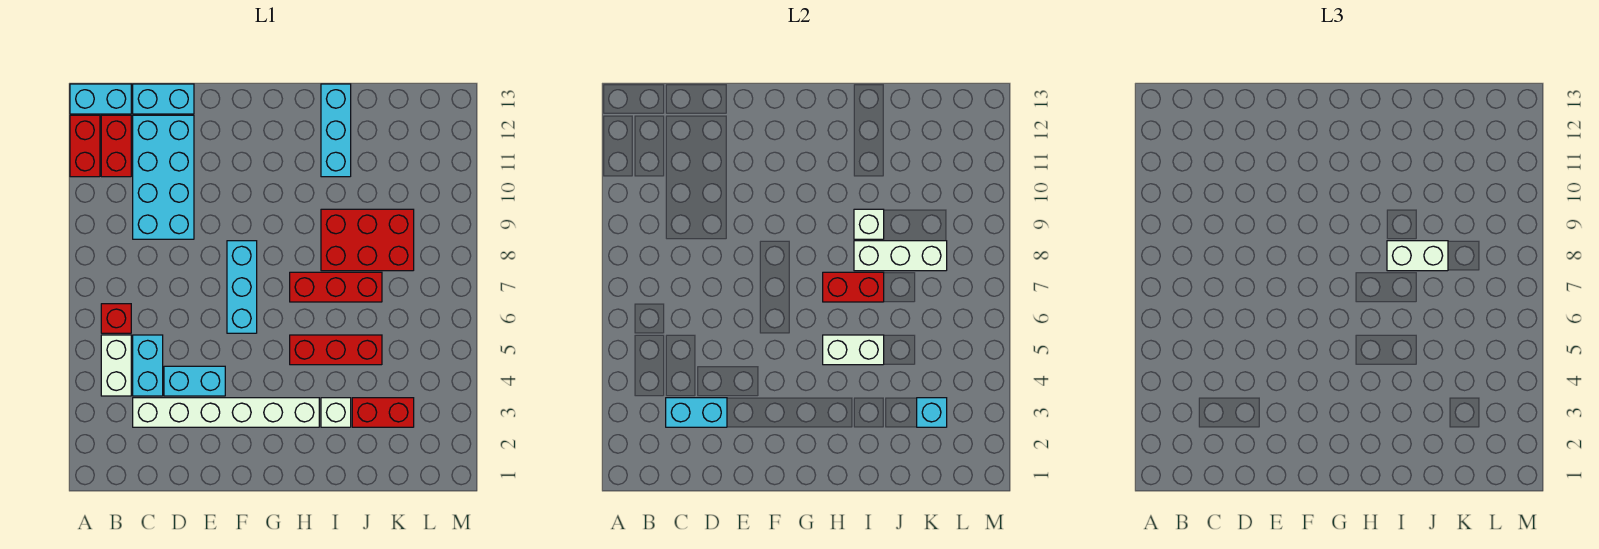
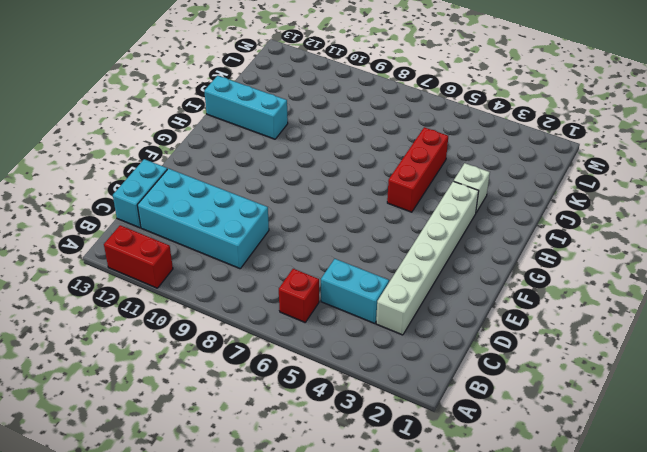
none -> cyan brick A13:B13 level 1
none -> white brick B4:B5 level 1
none -> red brick B11:B12 level 1

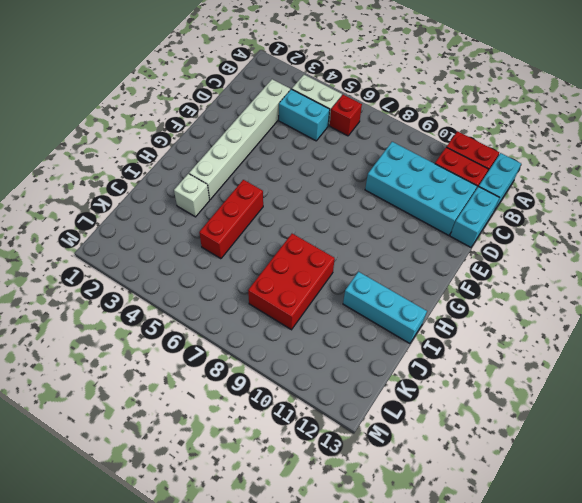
none -> cyan brick D4:E4 level 1
none -> cyan brick F6:F8 level 1
none -> red brick H7:J7 level 1

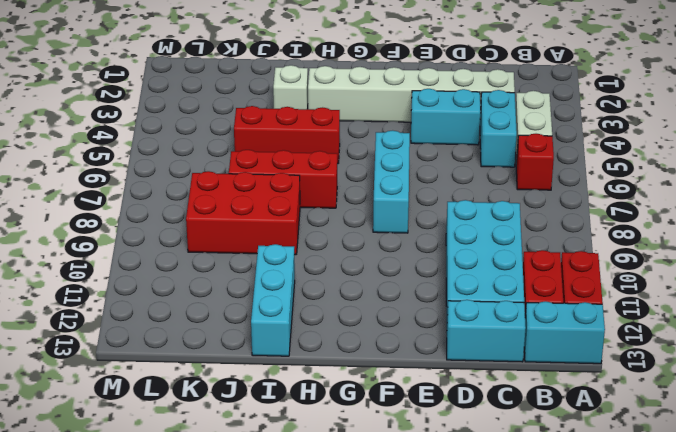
none -> red brick J3:K3 level 1
none -> cyan brick C3:D3 level 2
none -> white brick H5:I5 level 2

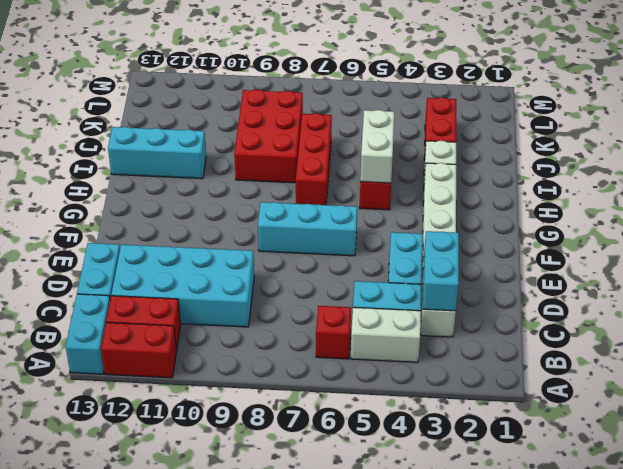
none -> red brick H7:I7 level 2
none -> white brick I8:K8 level 2
none -> white brick I9 level 2

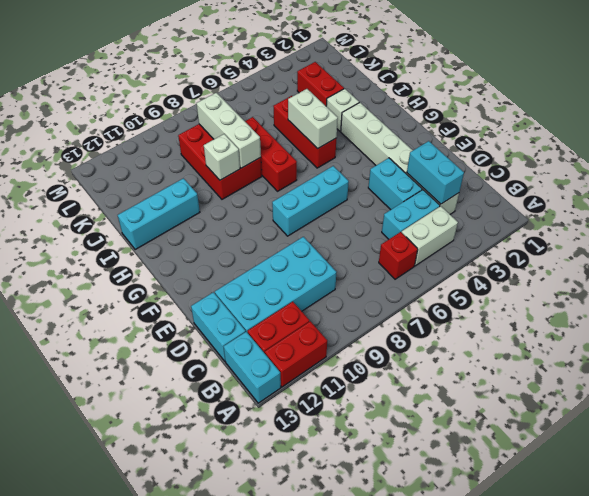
none -> red brick H7:I7 level 2
none -> cyan brick K3 level 2
none -> white brick I8:J8 level 3

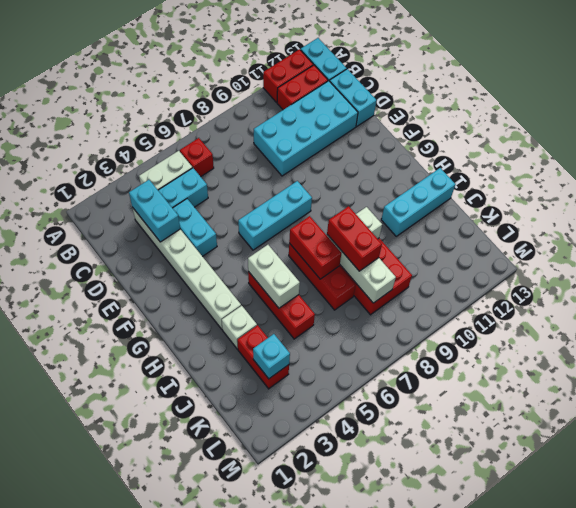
red brick I8:J8 level 3 -> white brick I8:J8 level 3

